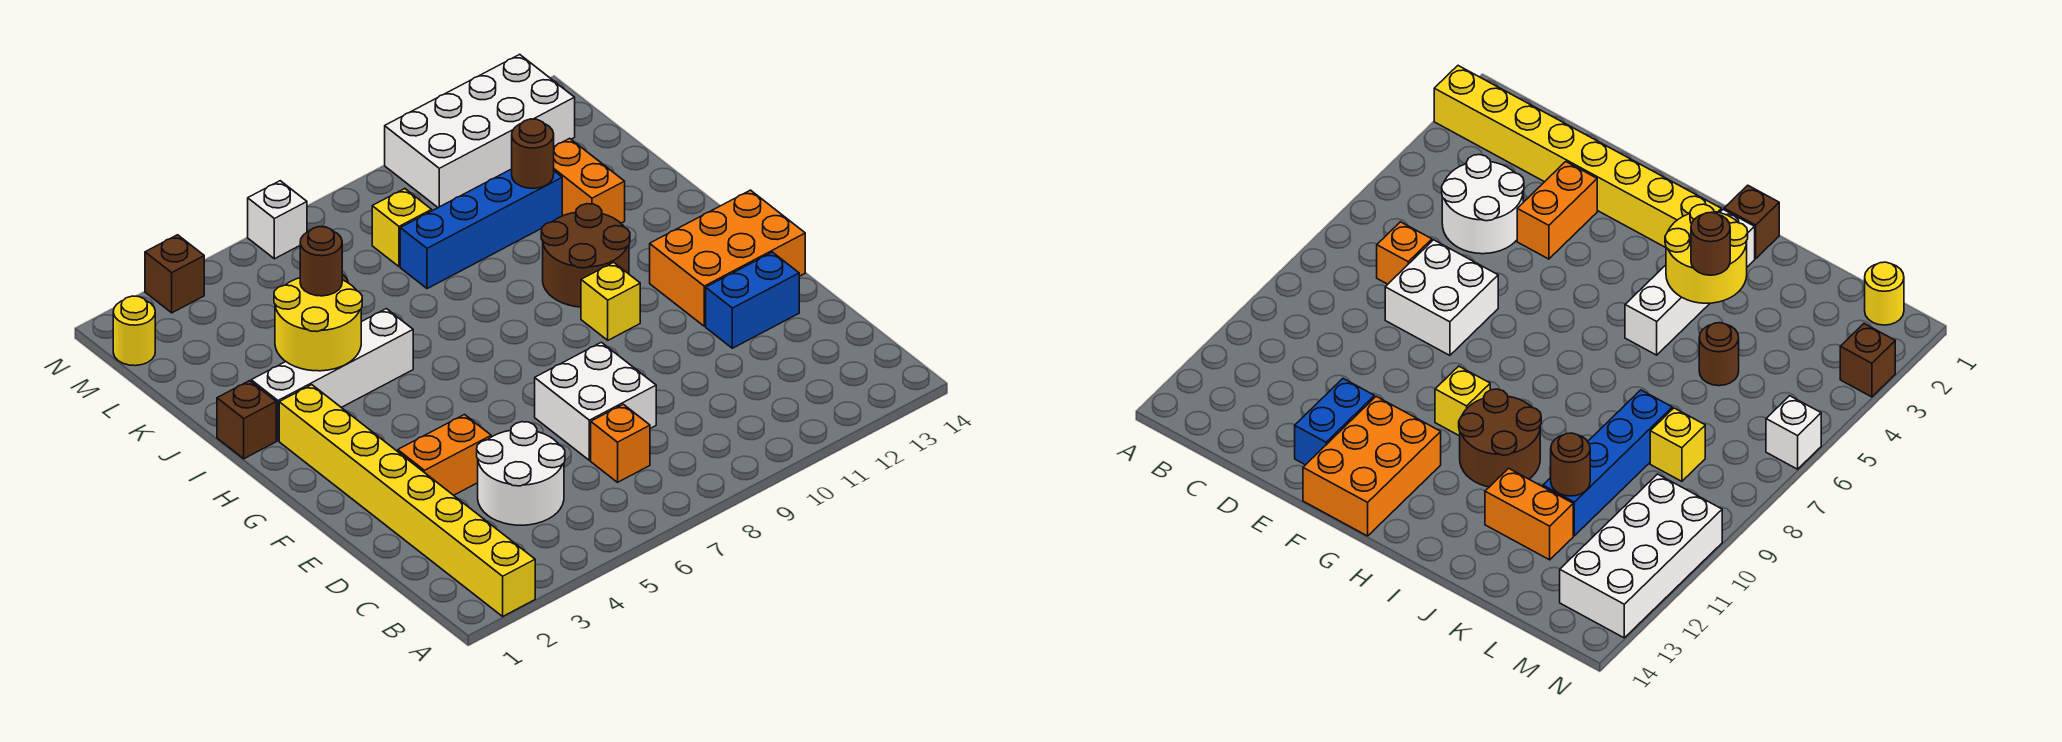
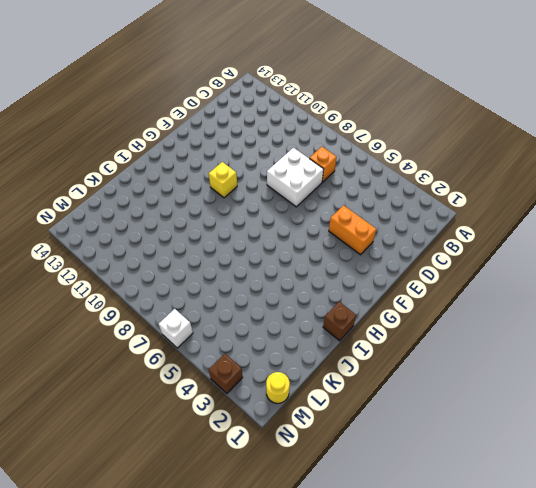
none -> yellow brick A2:H2 level 1
none -> white round brick C4:D5 level 1
none -> blue brick E12:E13 level 1

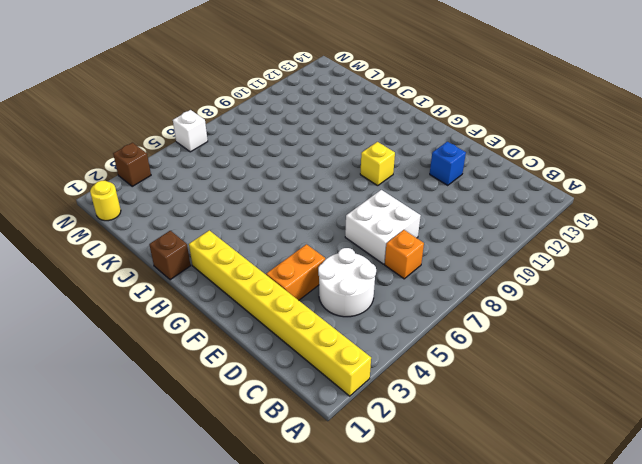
blue brick E12 level 1 -> blue brick E12:E13 level 1
none -> orange brick F12:G14 level 1
none -> brown round brick H10:I11 level 1
none -> white brick I2:I5 level 1

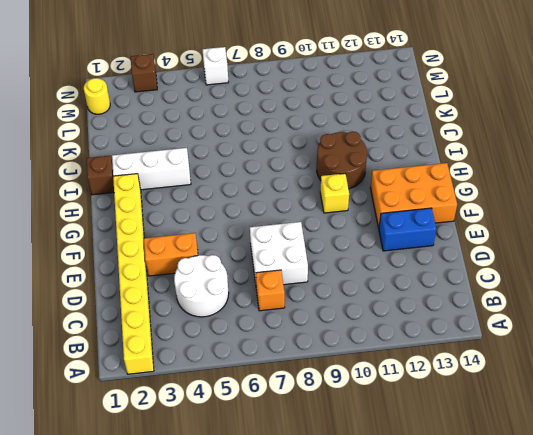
white brick I2:I4 level 1 -> white brick I2:I5 level 1
none -> orange brick J12:K12 level 1
none -> brown round brick K5 level 1
none -> blue brick K8:K11 level 1

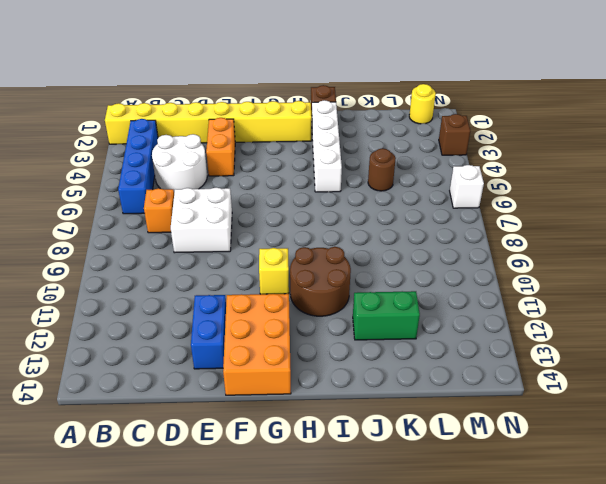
blue brick B3:B6 level 1 -> blue brick K8:K11 level 1
green brick J12:K12 level 1 -> orange brick J12:K12 level 1
none -> yellow brick L8 level 1
none -> white brick M10:N13 level 1
none -> yellow round brick I3:J4 level 2

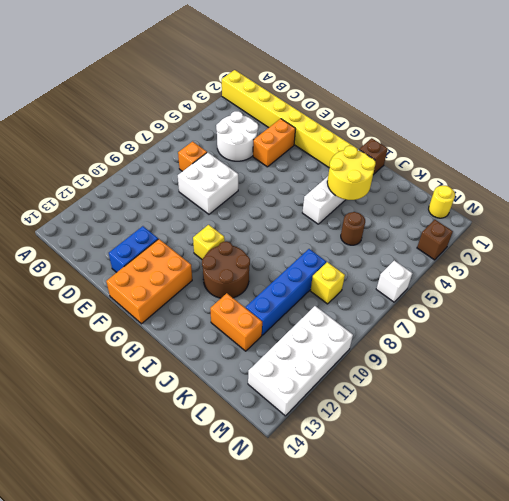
none -> brown round brick K11 level 2
none -> brown round brick J4 level 3

